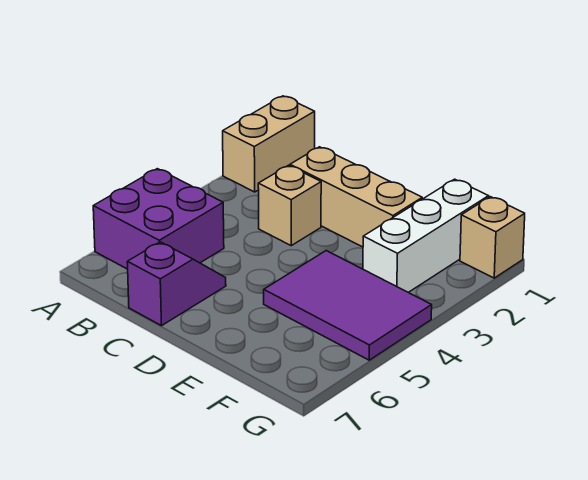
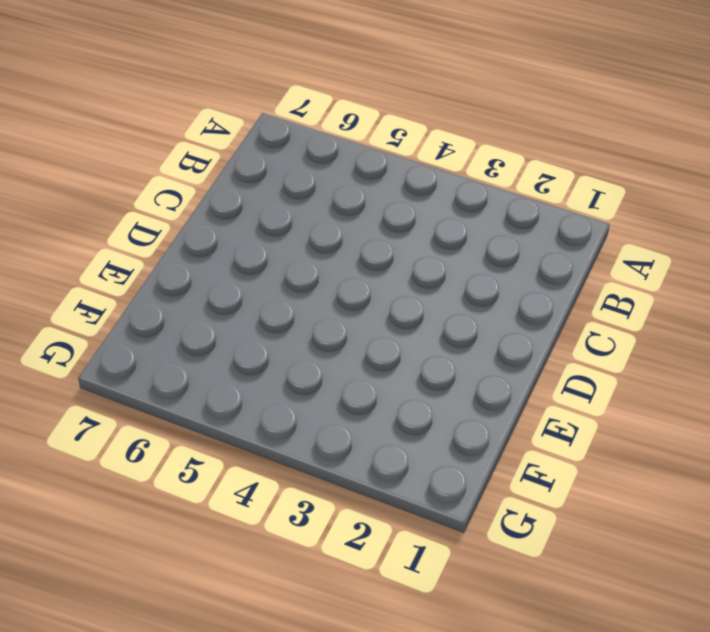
none -> tan brick A1:A2 level 1
none -> purple brick A5:B6 level 1

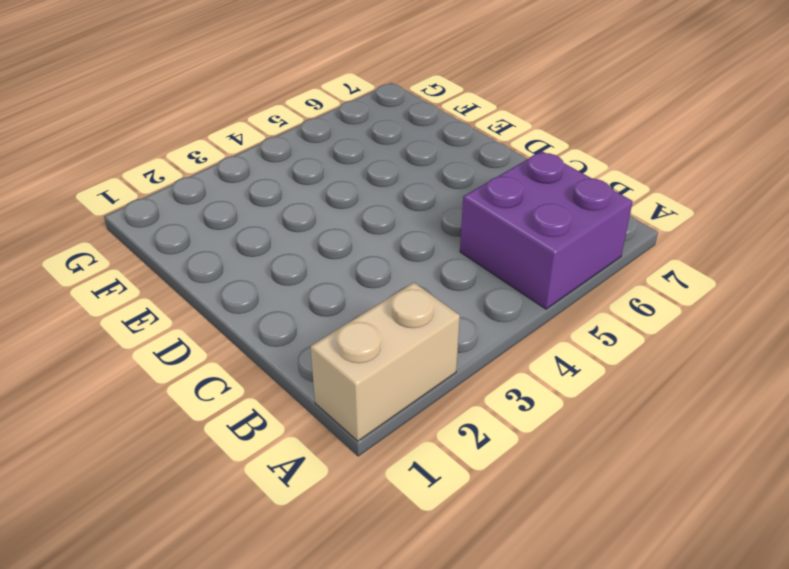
none -> tan brick C2:E2 level 1
none -> tan brick C3 level 1

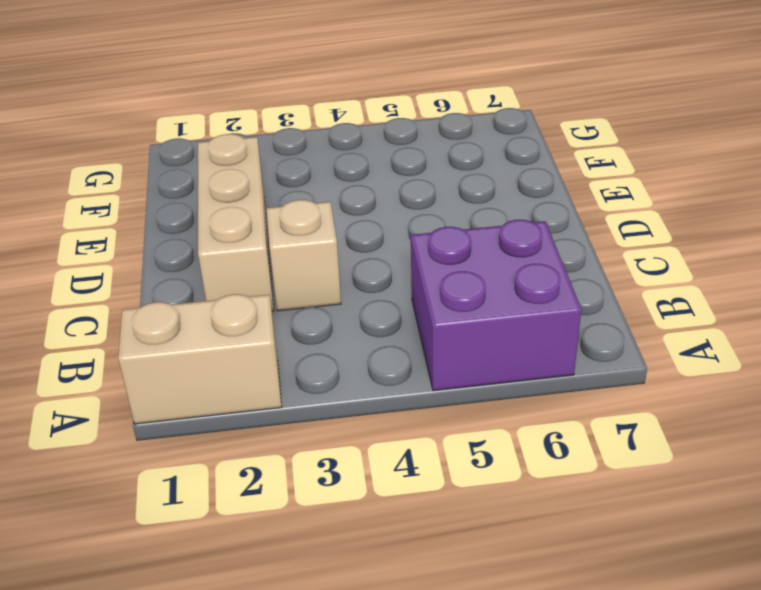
none -> purple slope C6:C7 level 1 top 7
none -> purple tile E4:G5 level 1

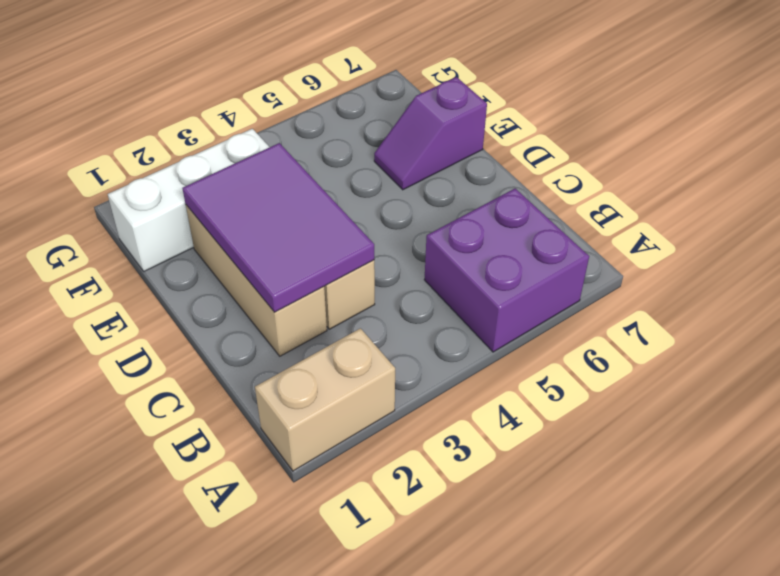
purple tile C2:E3 level 2 -> purple tile E4:G5 level 1
purple slope E6:E7 level 1 top 7 -> purple slope C6:C7 level 1 top 7
none -> tan brick G1 level 1

